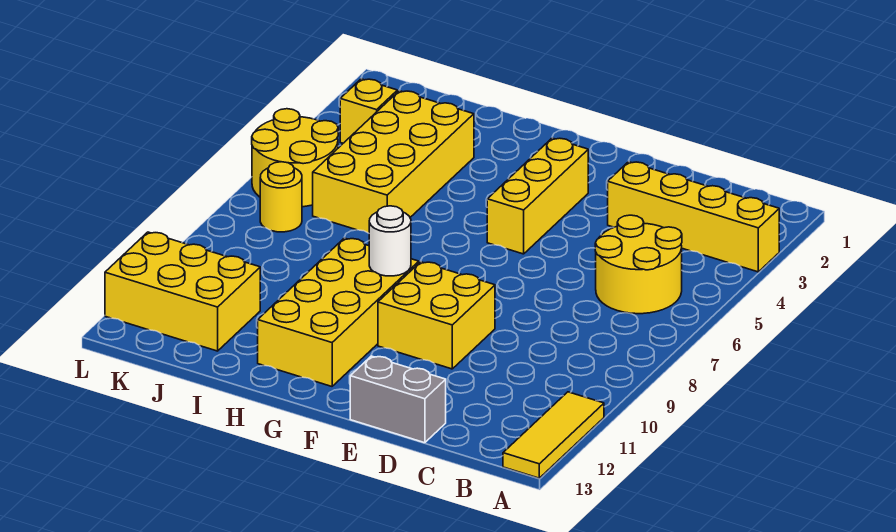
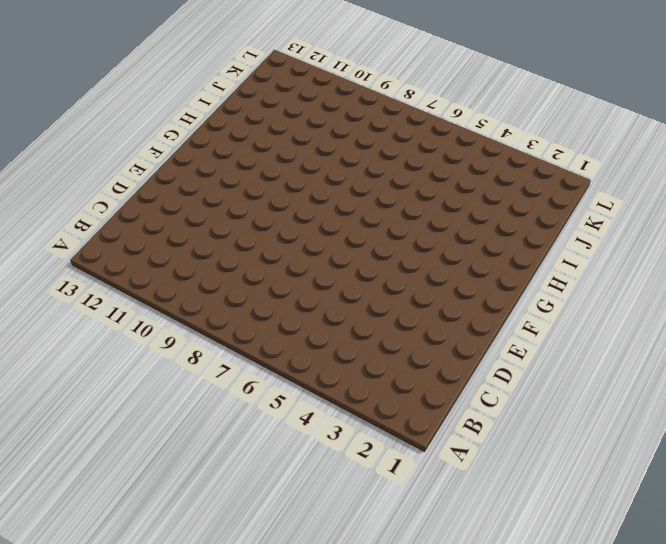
none -> yellow brick A3:D3 level 1
none -> yellow tile A11:A13 level 1
none -> yellow round brick B5:C6 level 1

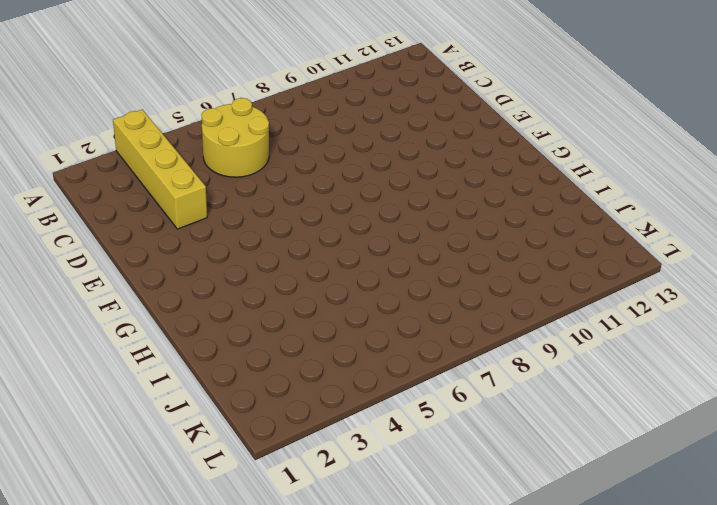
none -> yellow tile A11:A13 level 1
none -> grey brick D13:E13 level 1
none -> yellow brick E9:F10 level 1

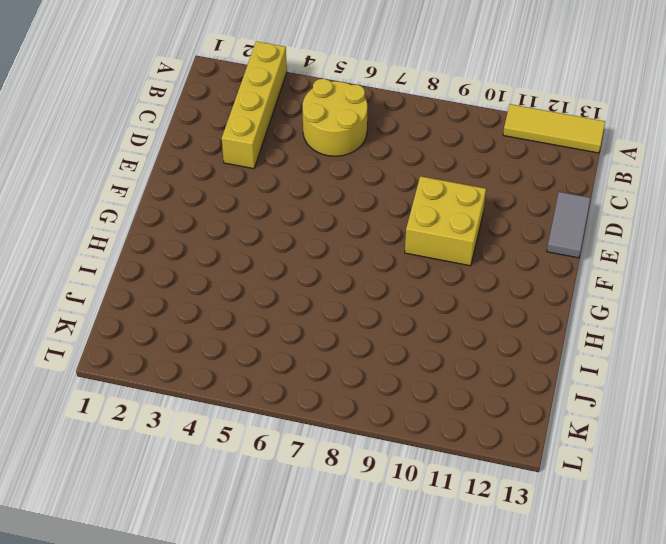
grey tile D13:E13 level 1 -> grey brick D13:E13 level 1
none -> yellow brick F3:F5 level 1
none -> yellow brick G9:H12 level 1
none -> yellow brick I3:J6 level 1

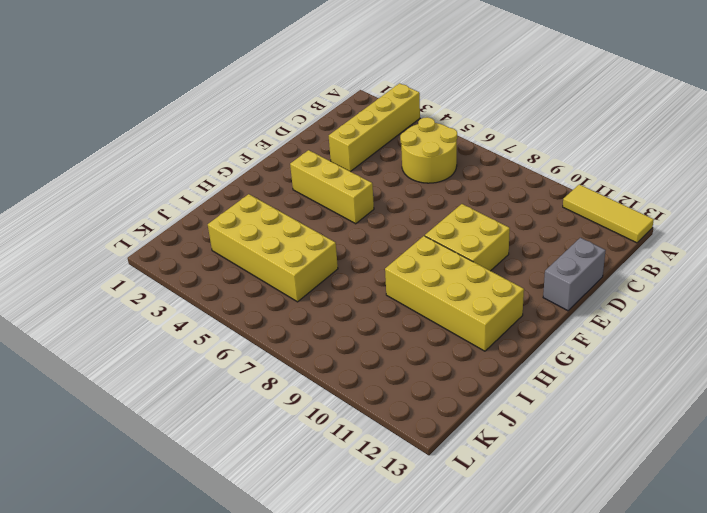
none -> yellow brick J11:L12 level 1
none -> yellow brick K3 level 1
none -> yellow round brick K5:L6 level 1

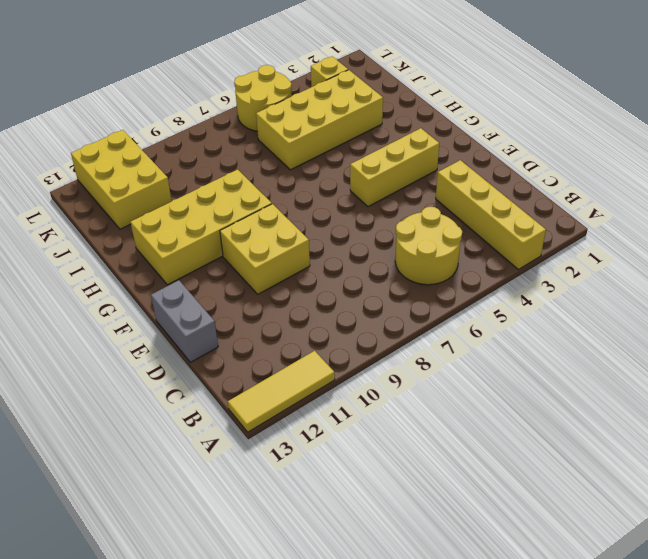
none -> yellow round brick K7 level 1
none -> white round brick G9 level 2

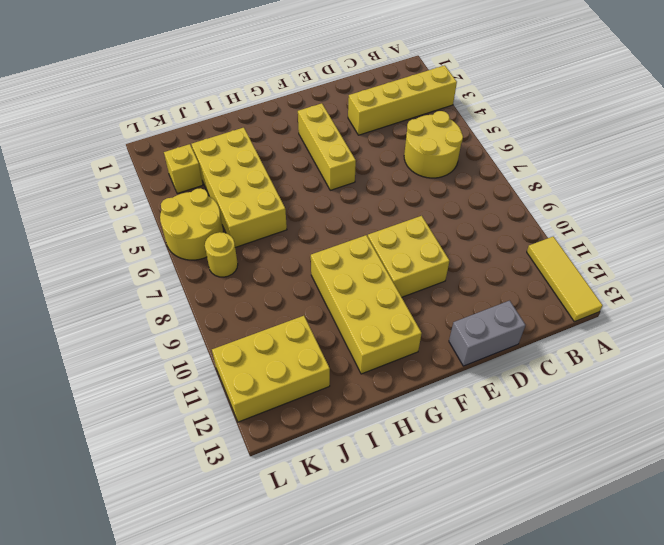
none -> white round brick G9 level 2

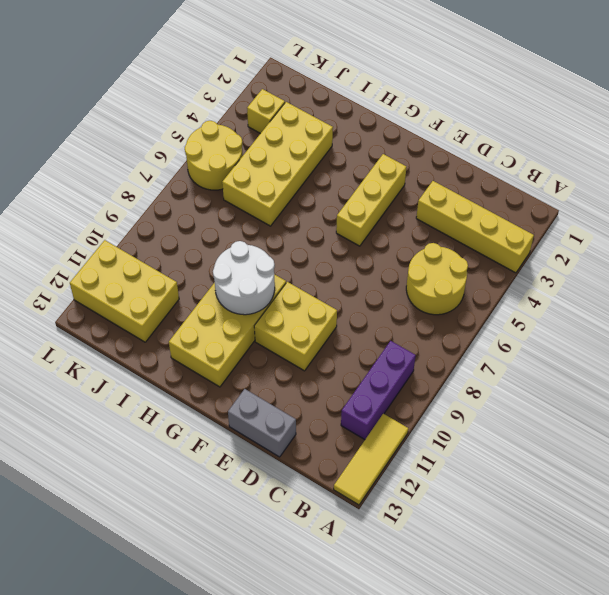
purple brick B9:B11 level 1 -> none
white round brick G9:H10 level 2 -> white round brick G9 level 2
none -> yellow round brick K7 level 1

